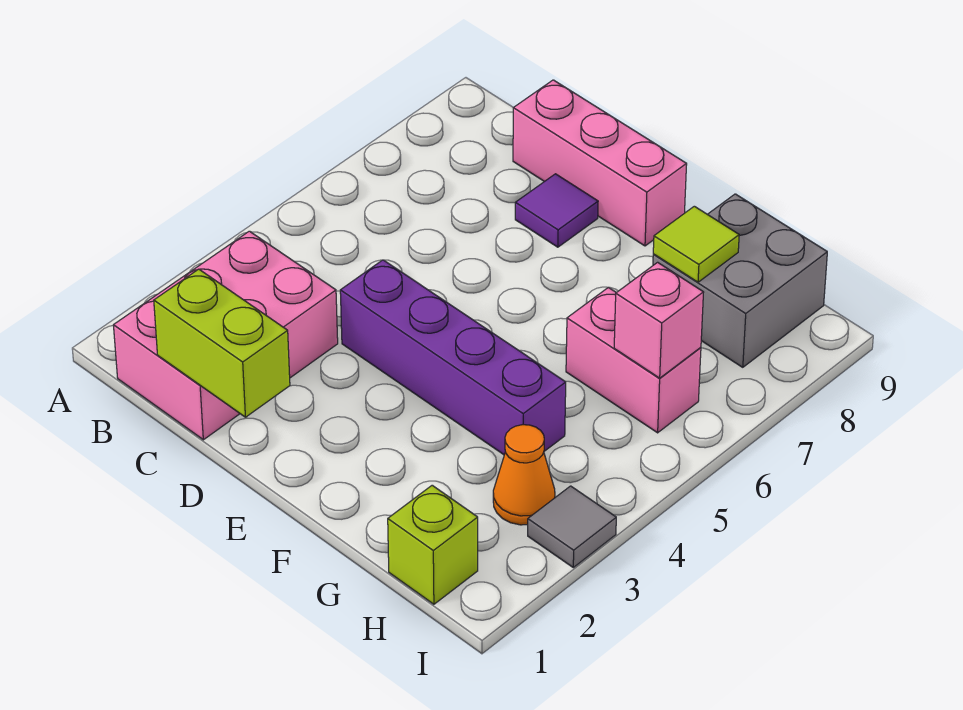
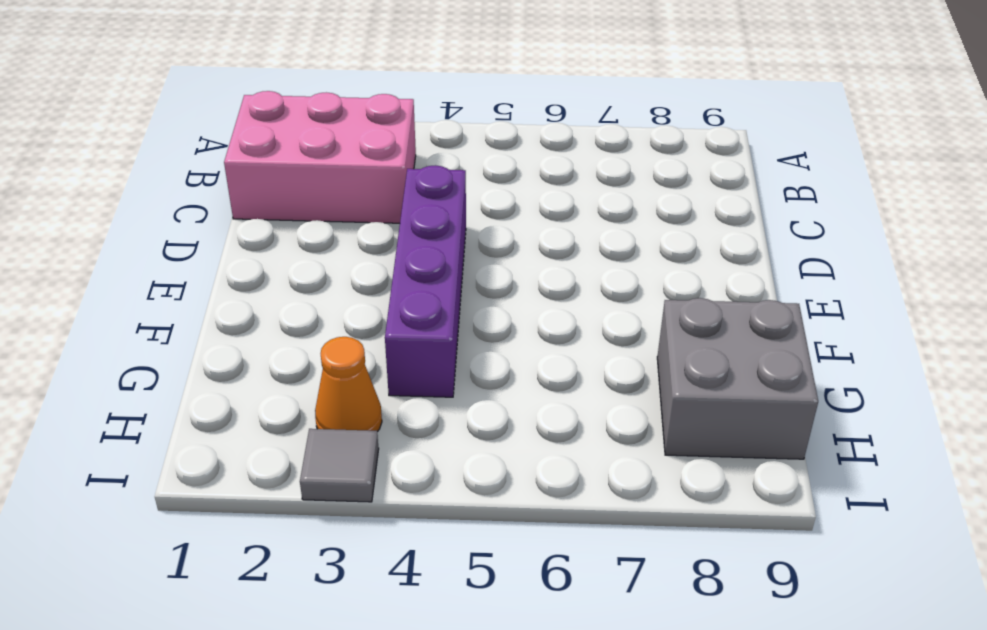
none -> pink brick C9:E9 level 1
none -> purple tile D8 level 1
none -> pink brick G6:H6 level 1

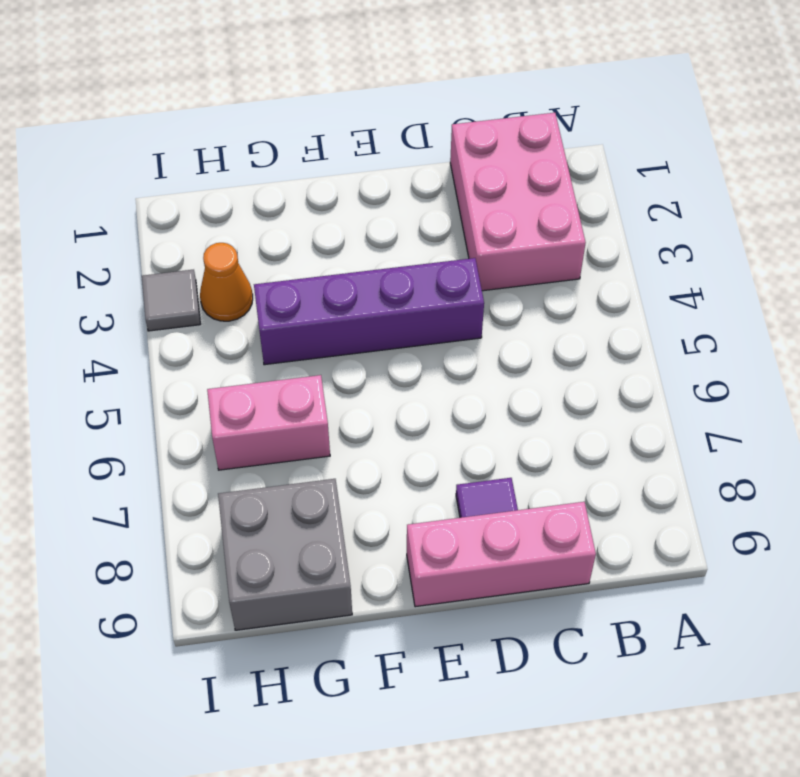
none -> lime brick H1 level 1
none -> lime brick C1:D1 level 2
none -> lime tile G8 level 2

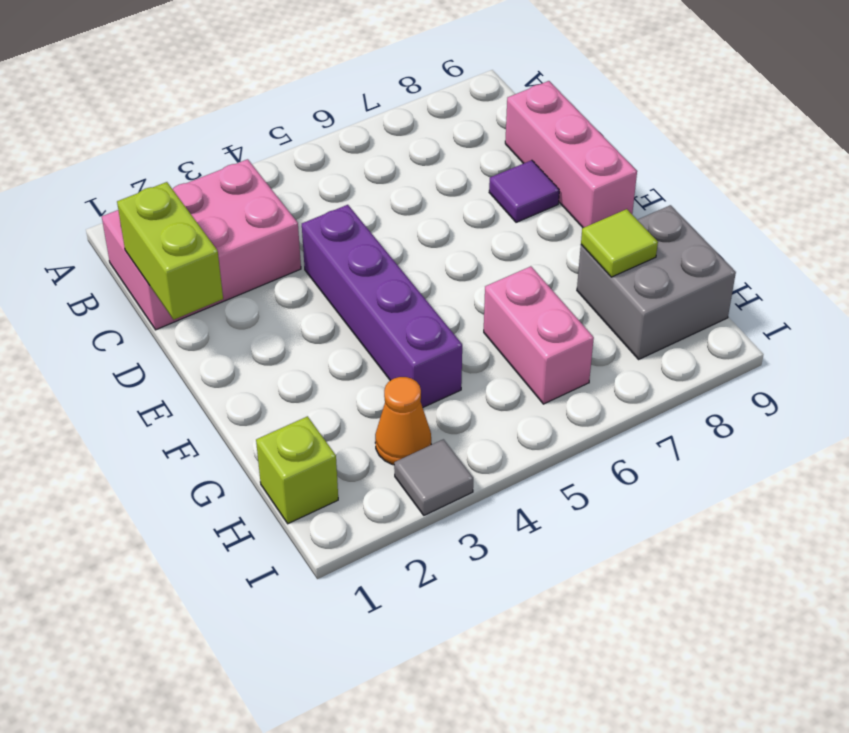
none -> pink brick H6 level 2

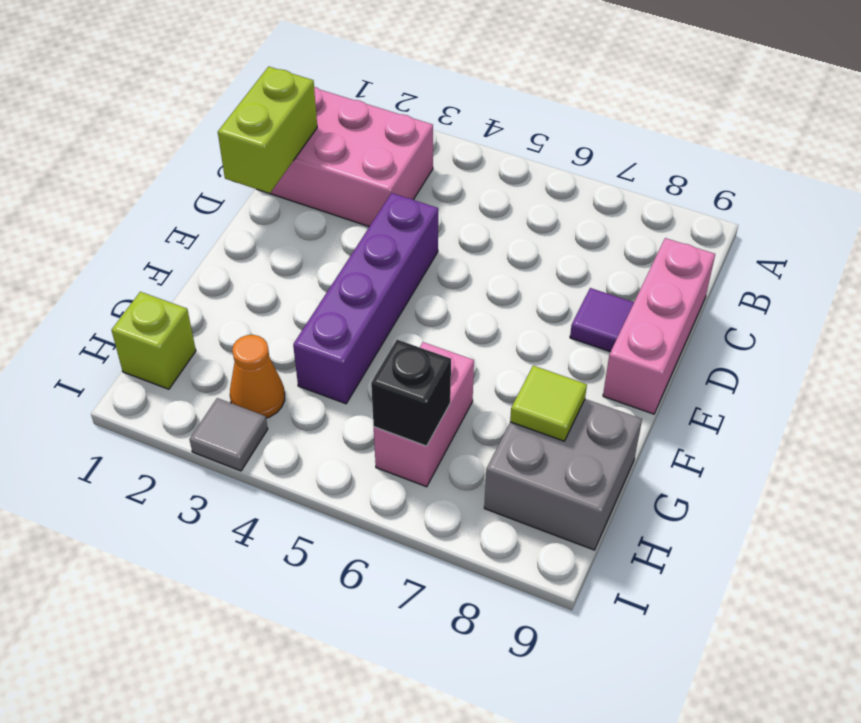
black brick H6 level 2 -> pink brick H6 level 2

